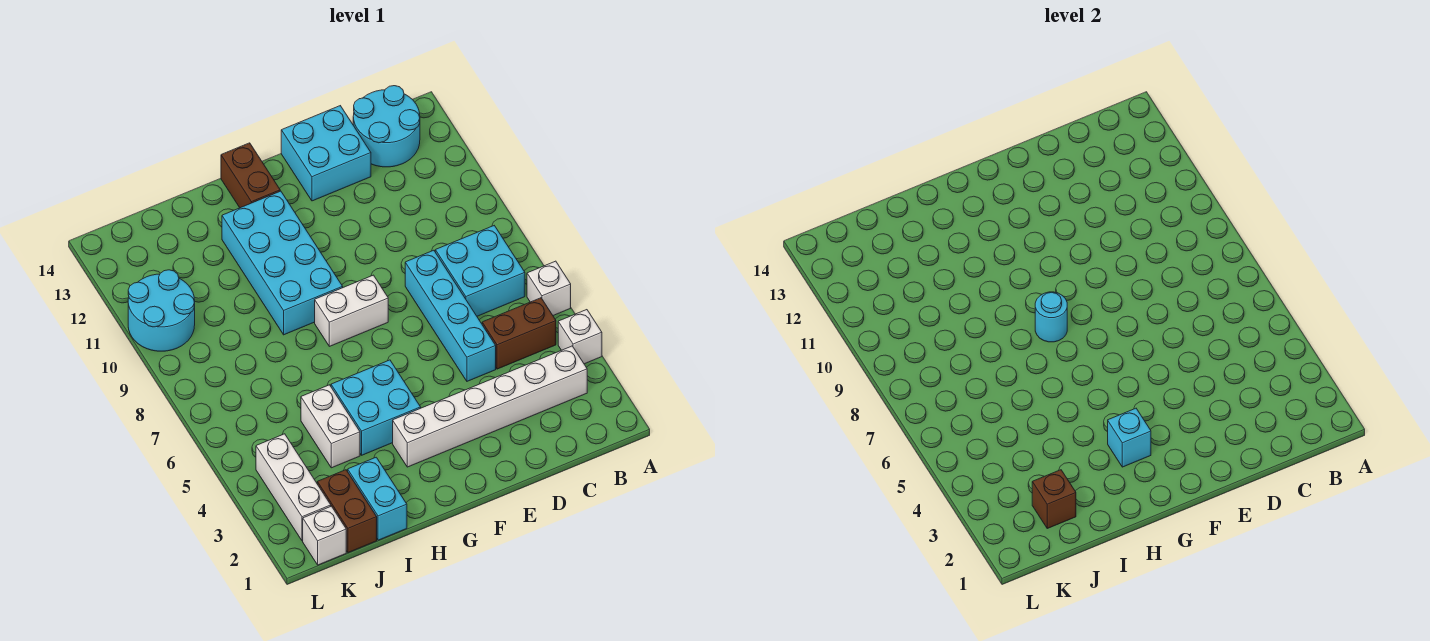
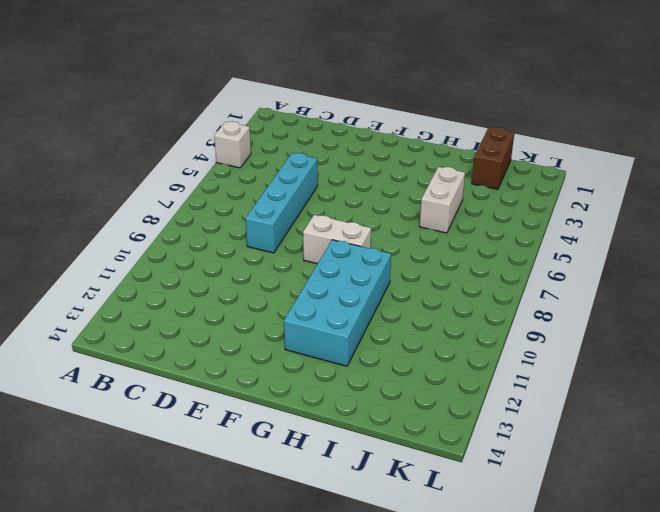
none -> white brick A6 level 1
none -> white brick B3:G3 level 1
none -> brown brick B5:C5 level 1

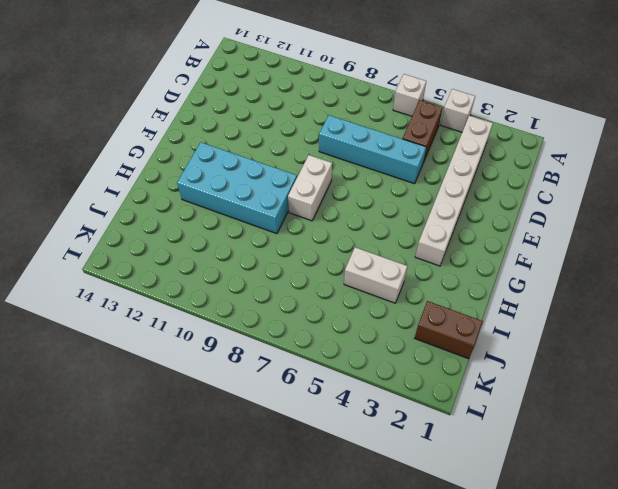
none -> cyan brick B7:C8 level 1
none -> cyan round brick B13:C14 level 1
none -> cyan brick D13:E14 level 1

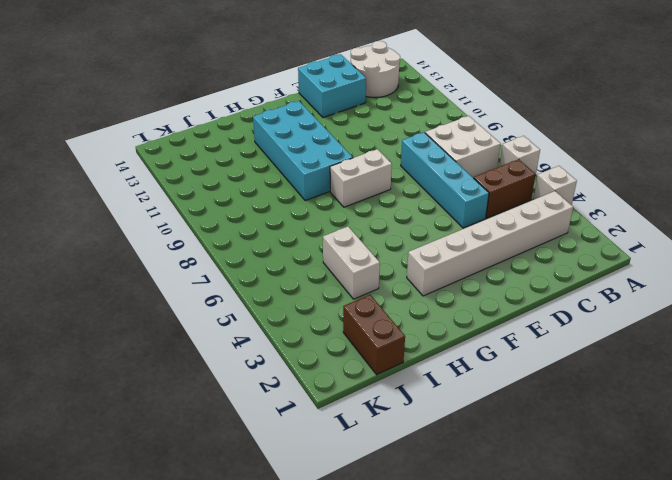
white brick B7:C8 level 1 -> cyan brick B7:C8 level 1
white round brick B13:C14 level 1 -> cyan round brick B13:C14 level 1
none -> cyan brick G4:H5 level 1
none -> brown brick G13:G14 level 1
none -> cyan brick I1:I2 level 1

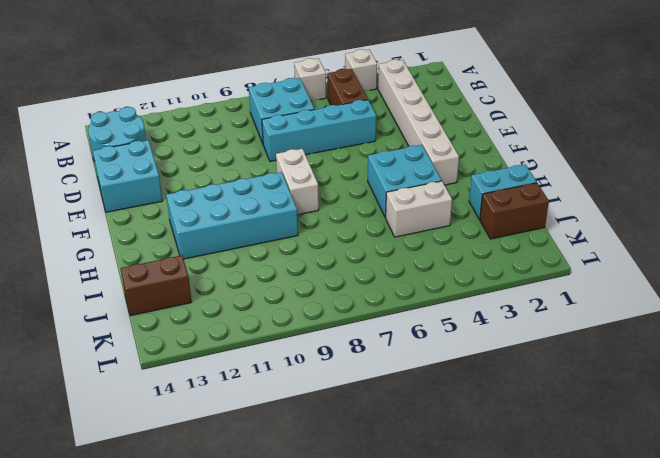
brown brick J13:J14 level 1 -> brown brick G13:G14 level 1
none -> white brick K1 level 1
none -> white brick K2:K4 level 1
none -> cyan round brick K10:L11 level 1

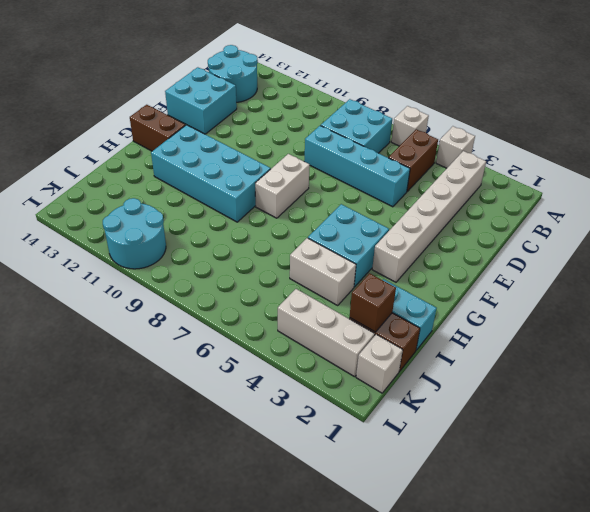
none -> cyan brick G3 level 2
none -> cyan round brick G8 level 2

